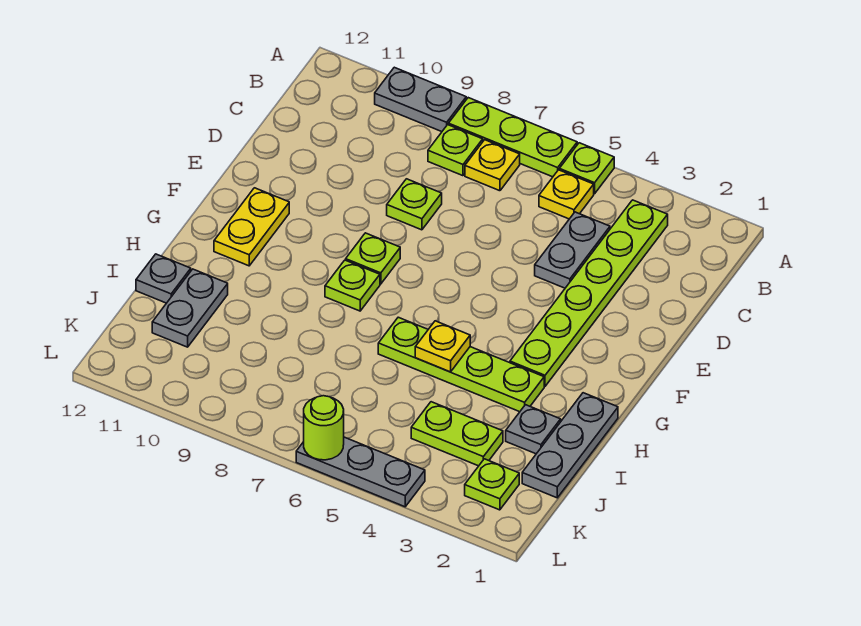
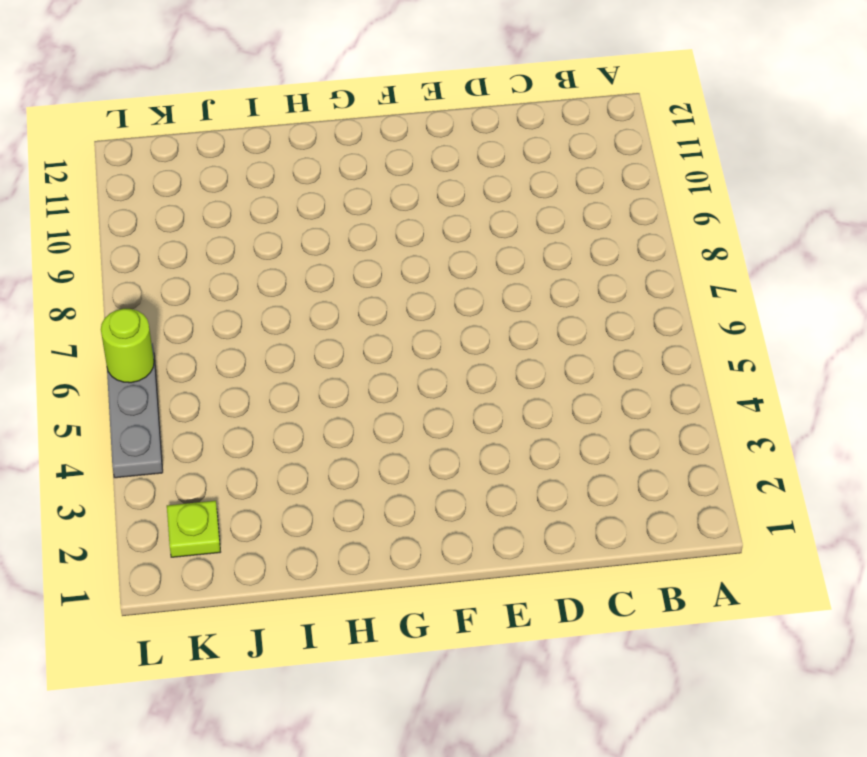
none -> lime plate A5 level 1
none -> lime plate A6:A8 level 1
none -> grey plate A9:A10 level 1

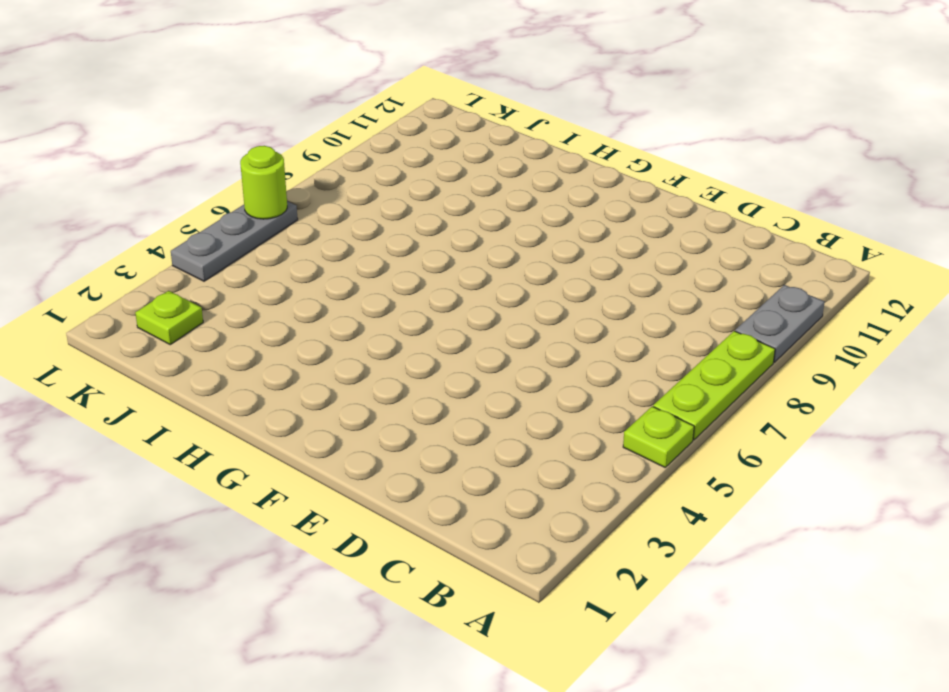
none -> lime plate B3:G3 level 1
none -> yellow plate B5 level 1
none -> yellow plate B7 level 1

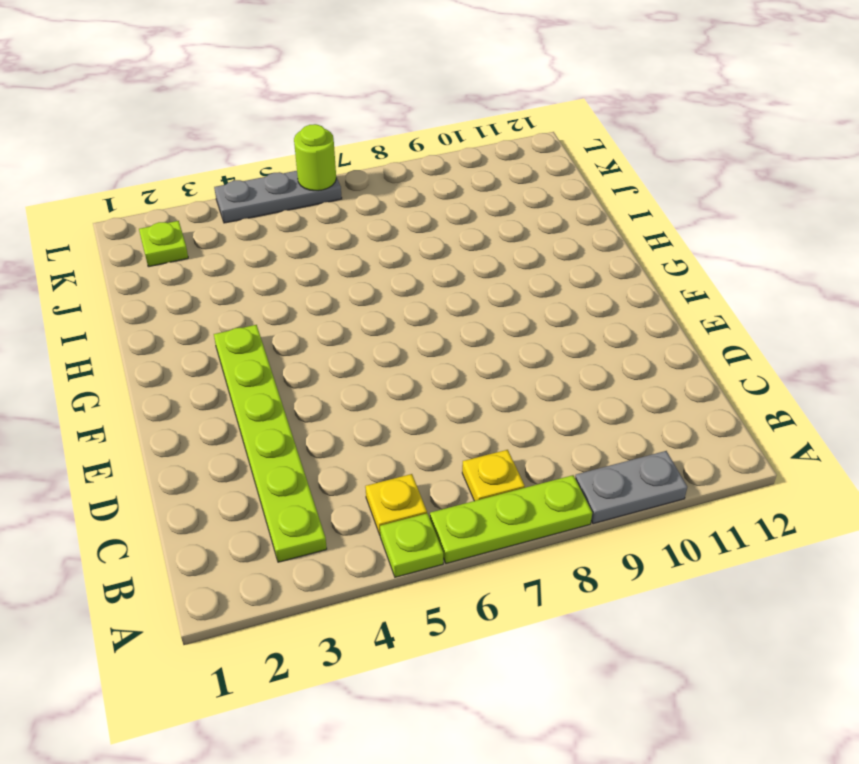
none -> lime plate B8 level 1
none -> grey plate C4:D4 level 1
none -> lime plate D8 level 1

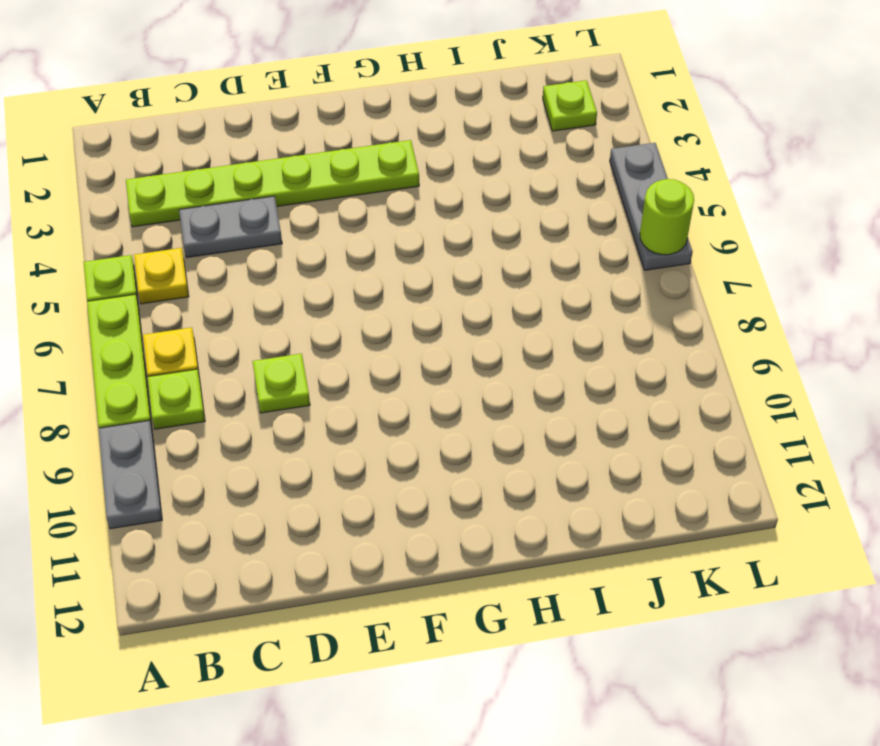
none -> lime plate F8 level 1
none -> yellow plate F11:G11 level 1
none -> lime plate G8 level 1

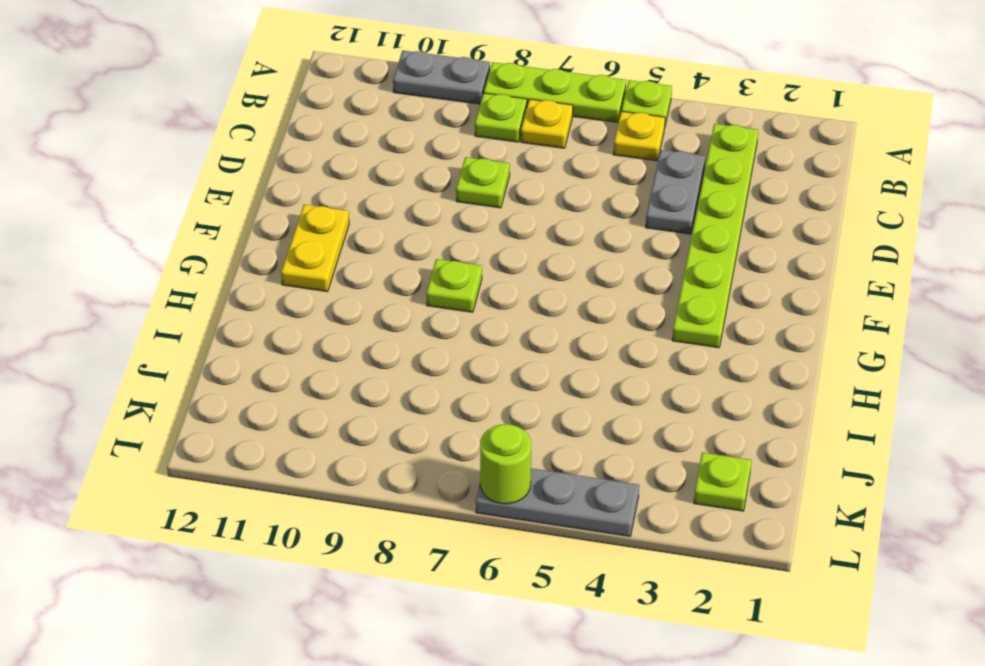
none -> lime plate F8 level 1
none -> grey plate H1:J1 level 1
none -> lime plate H3:H6 level 1

